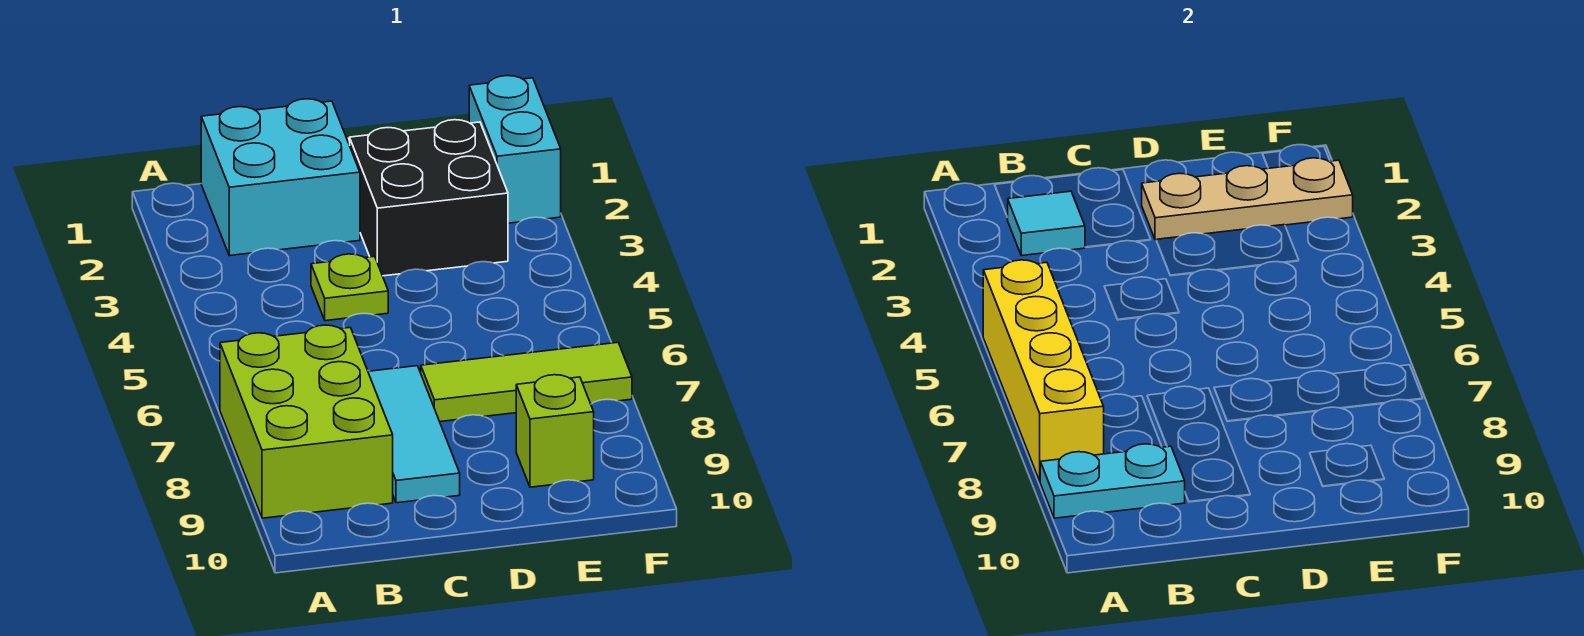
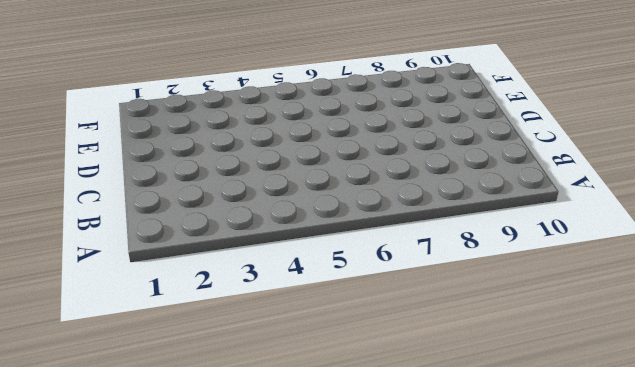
none -> lime brick A7:B9 level 1
none -> cyan brick B1:C2 level 1
none -> lime plate C4 level 1

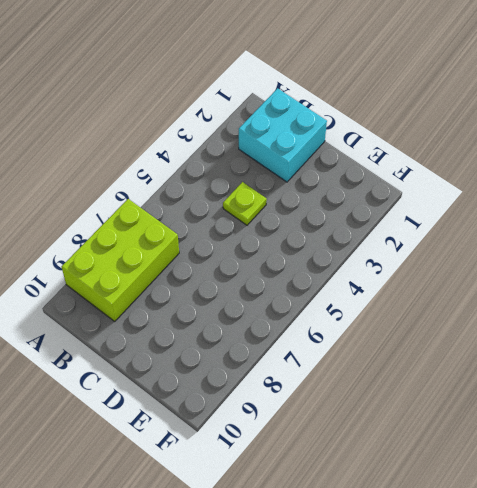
none -> cyan tile C7:C9 level 1
none -> black brick D2:E3 level 1
none -> lime tile D7:F7 level 1

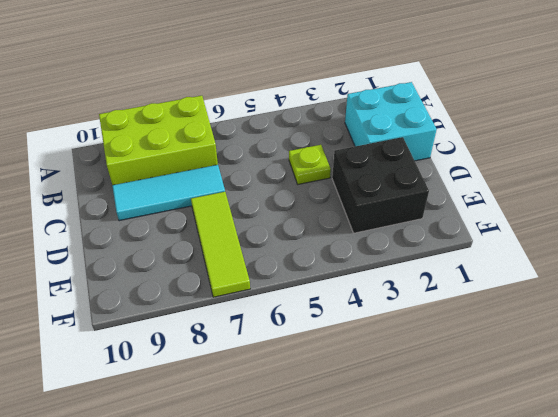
none -> lime brick E9 level 1
none -> cyan brick F1:F2 level 1
none -> yellow brick A5:A8 level 2

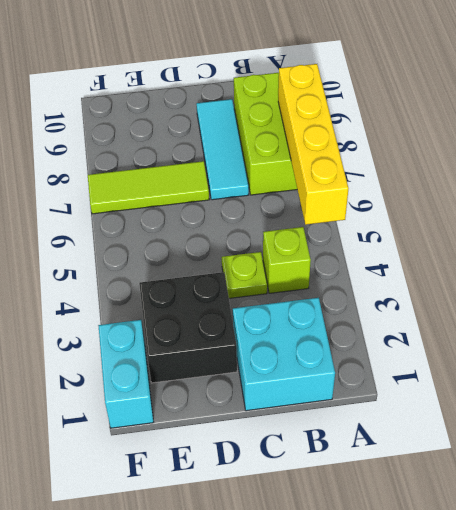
lime brick B4 level 1 -> lime brick E9 level 1
none -> cyan plate A9:B9 level 2
none -> cyan tile B2 level 2
none -> tan plate D2:F2 level 2

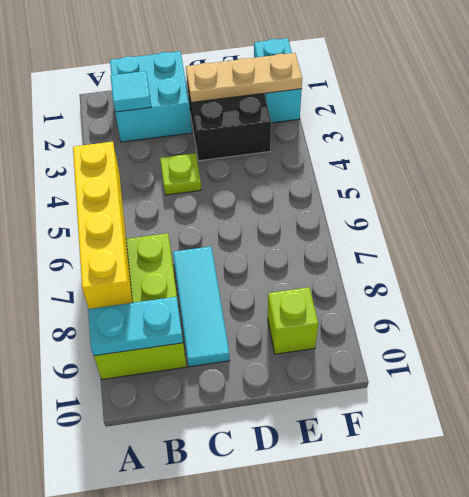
none -> lime tile D7:F7 level 1

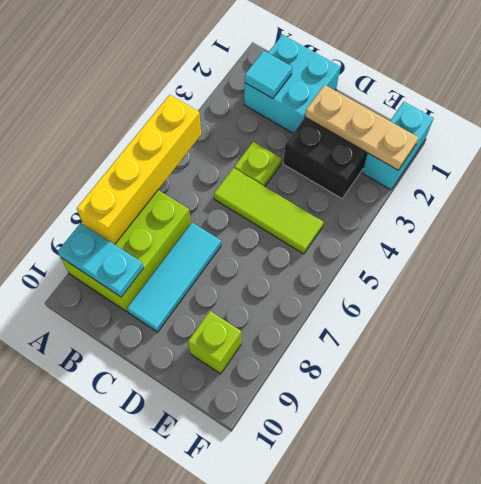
lime tile C5:E5 level 1 -> lime tile D7:F7 level 1

